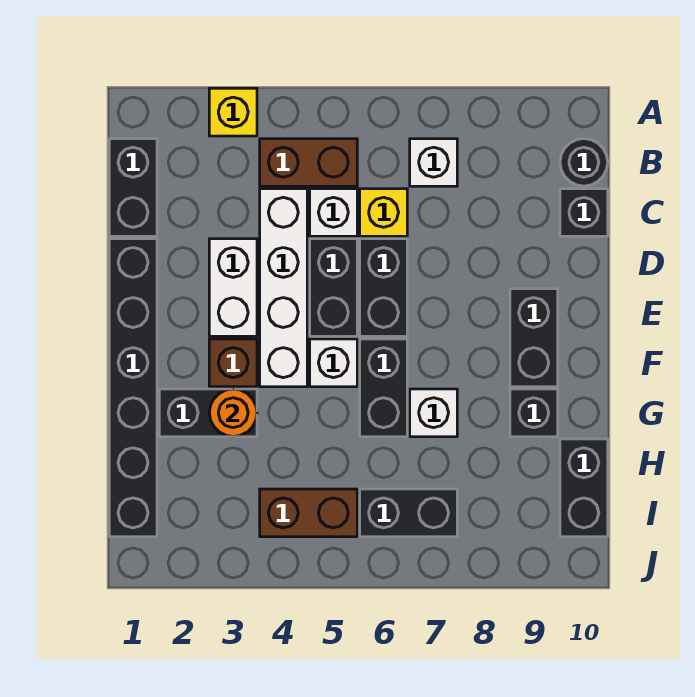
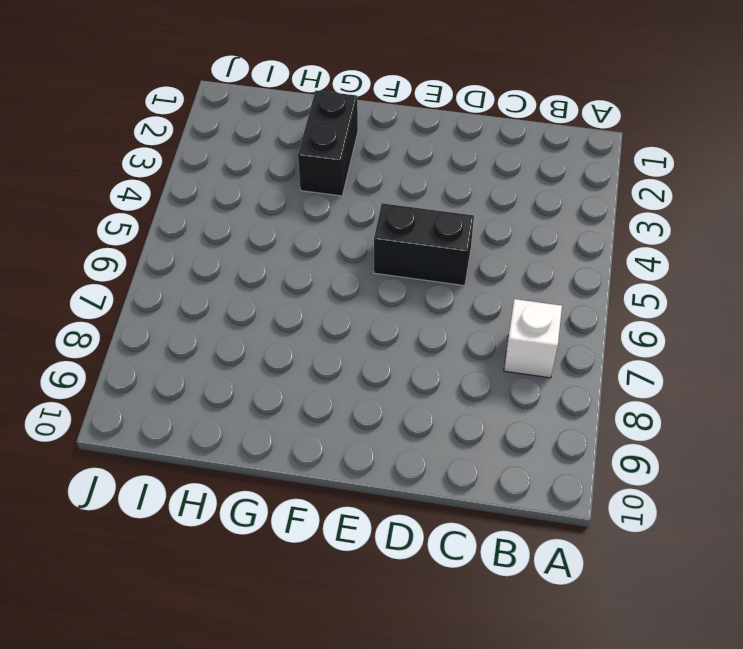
none -> yellow brick A3 level 1
none -> black brick B1:C1 level 1
none -> brown brick B4:B5 level 1

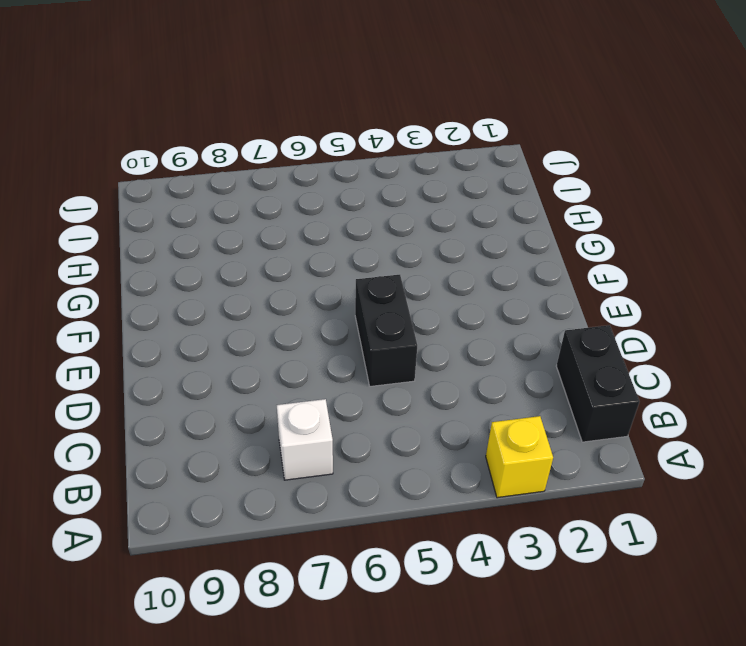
none -> brown brick B4:B5 level 1
none -> black round brick B10 level 1
none -> white brick C4:F4 level 1

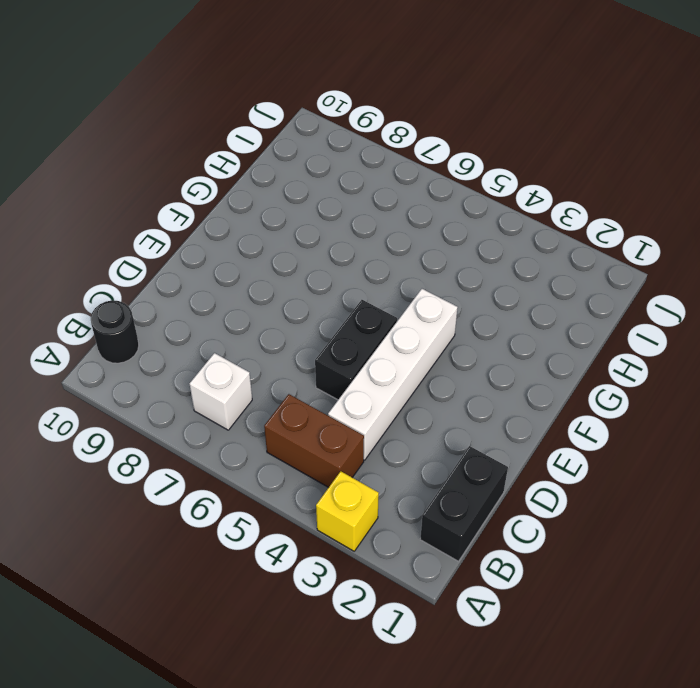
none -> white brick C5 level 1
none -> yellow brick C6 level 1
none -> black brick C10 level 1

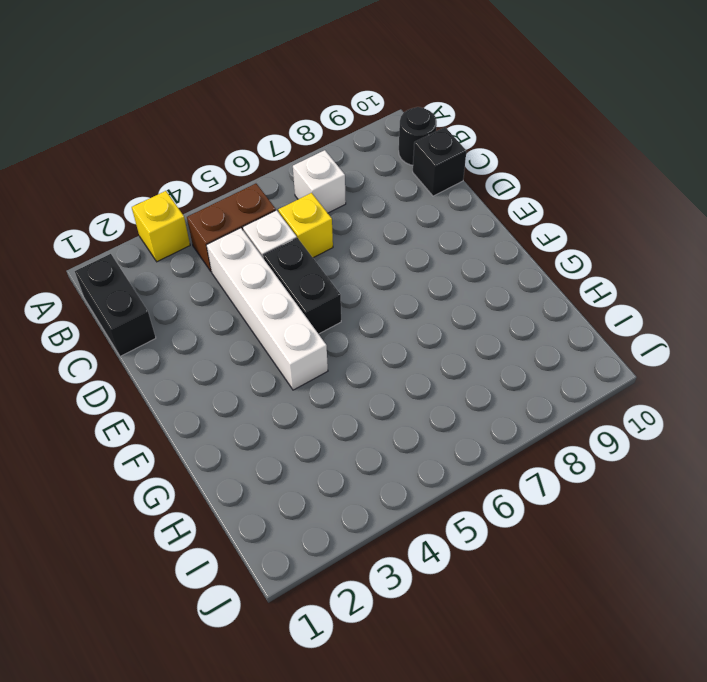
none -> black brick D1:I1 level 1
none -> white brick D3:E3 level 1
none -> black brick D6:E6 level 1

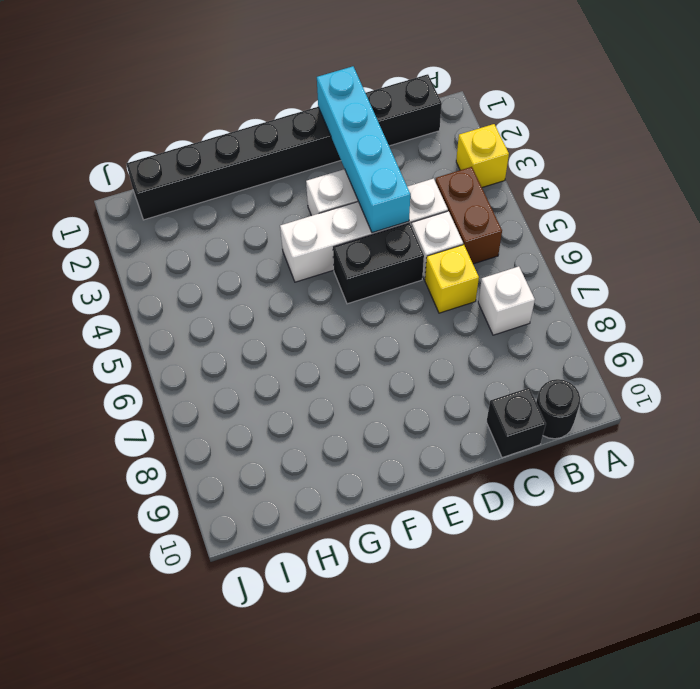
cyan brick D1:D4 level 2 -> none
none -> black brick D6:E6 level 1
none -> black brick E9:F9 level 1
none -> brown brick F3 level 1

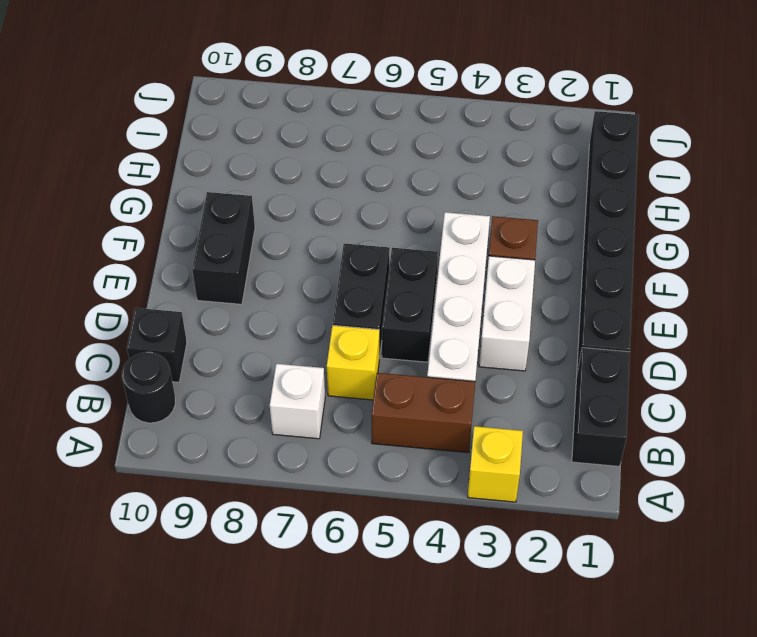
none -> white brick C5 level 1
none -> white brick F5 level 1
none -> black brick F6:G6 level 1

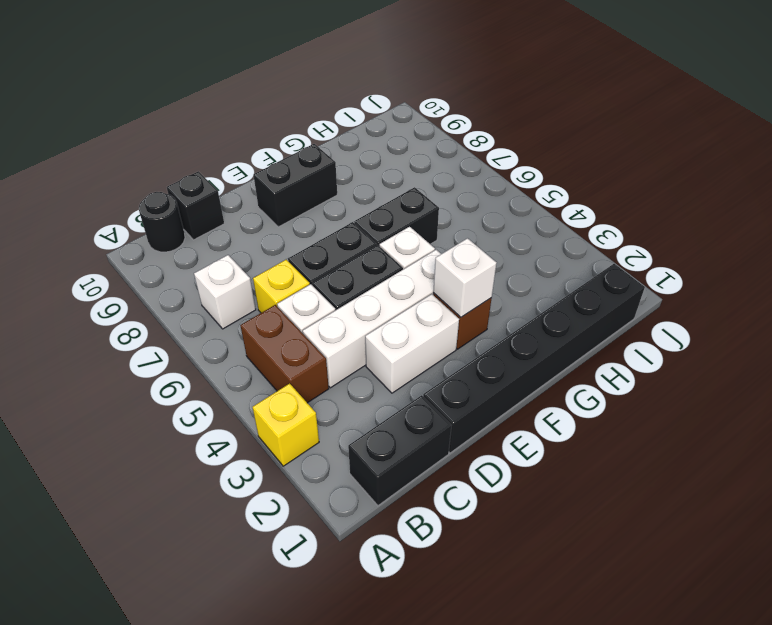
white brick F3 level 2 -> white brick G7 level 1
none -> black brick G2:G3 level 1
none -> black brick G9 level 1
none -> black brick H10:I10 level 1

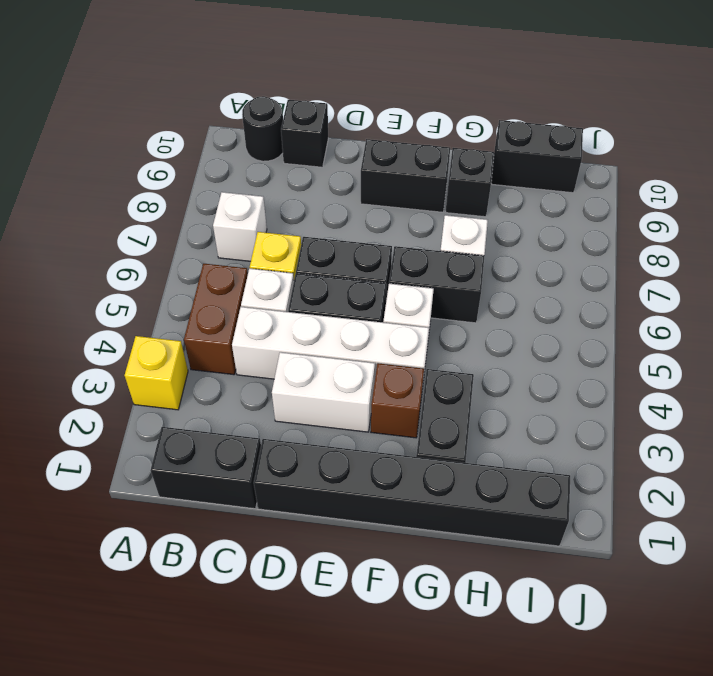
none -> brown brick I4:I5 level 1
none -> black brick I6:I7 level 1
none -> orange round brick G3 level 2

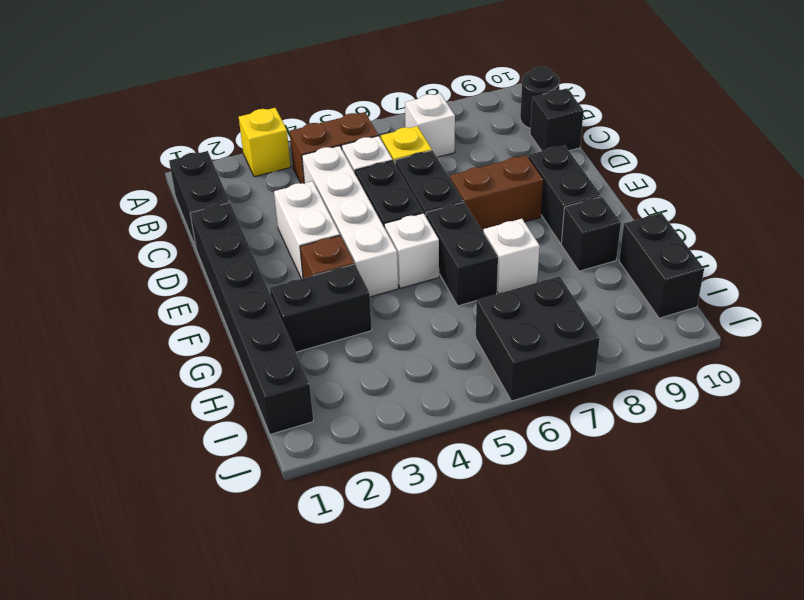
brown brick E7:E8 level 1 -> brown brick I4:I5 level 1
black brick I6:J7 level 1 -> black brick I6:I7 level 1
none -> orange round brick G3 level 2

